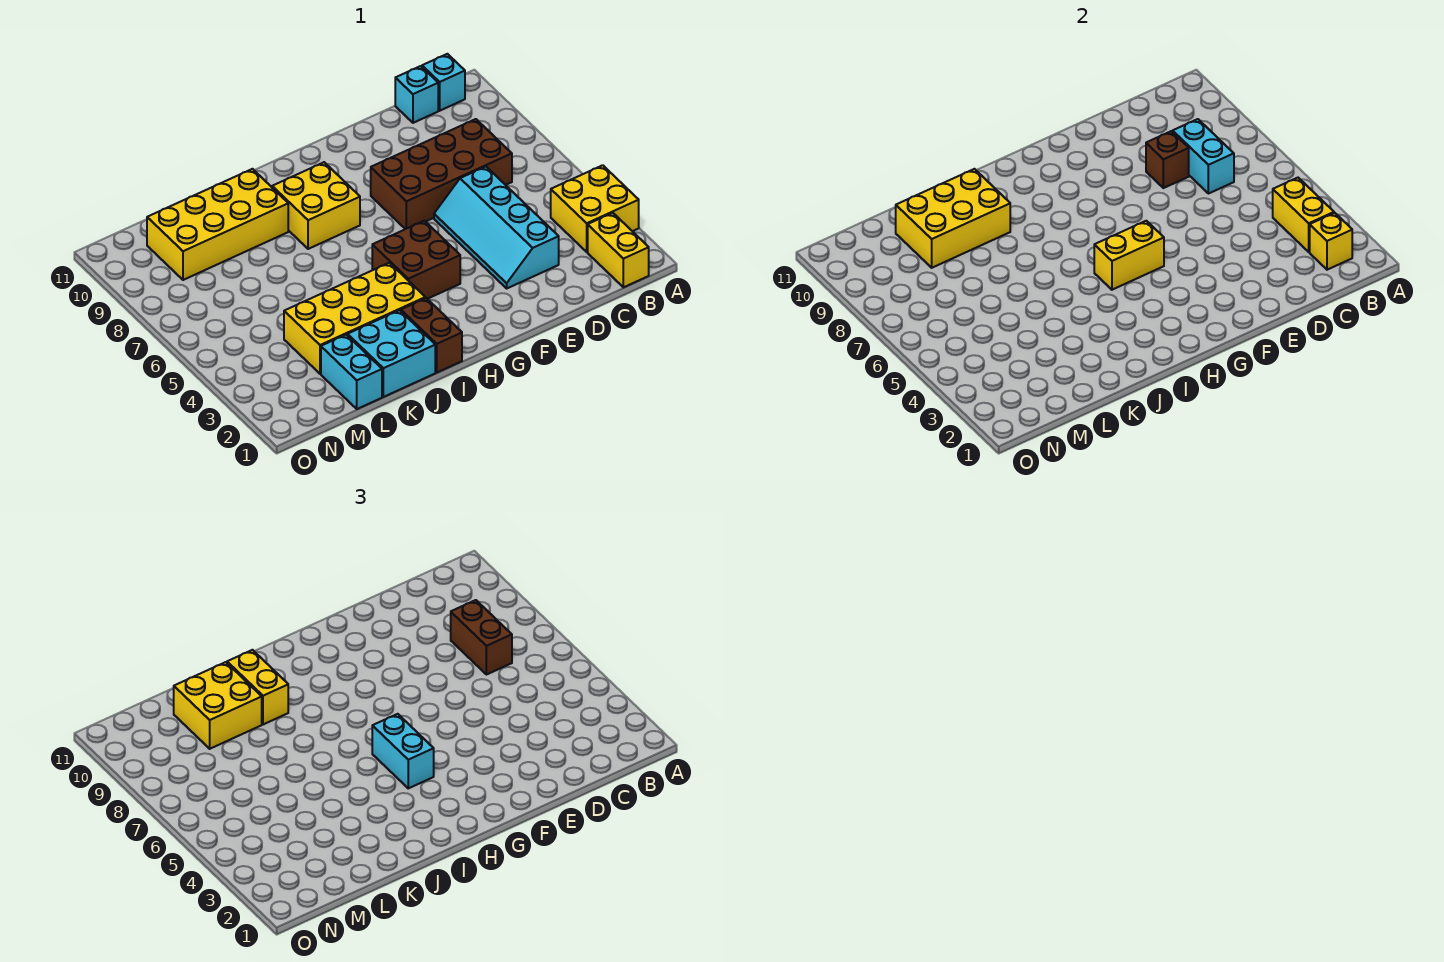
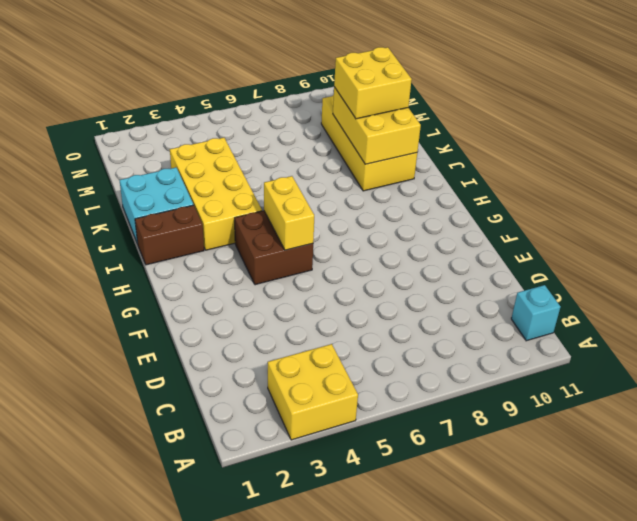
none -> yellow brick B1:B2 level 1
none -> brown brick C7:F8 level 1
none -> cyan brick C11 level 1

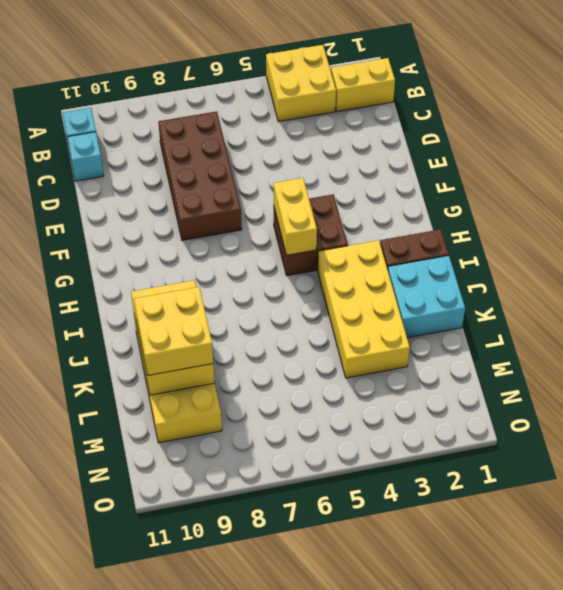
none -> cyan slope D3:E6 level 1 top D
none -> yellow brick H8:I9 level 1
none -> cyan brick L1:L2 level 1

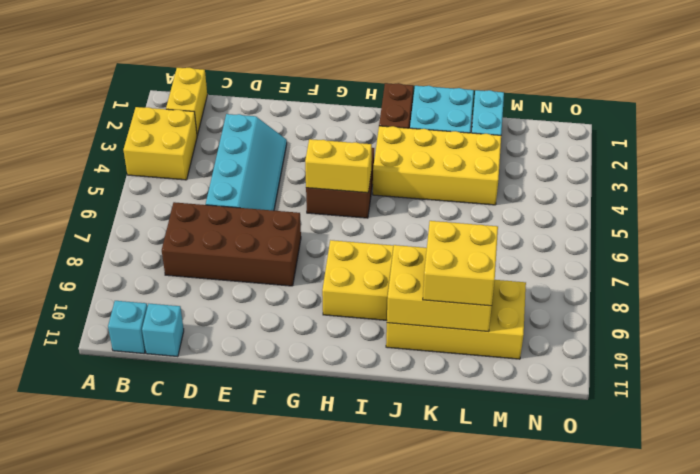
none -> yellow brick B2 level 2
none -> yellow brick B3:B4 level 2
none -> cyan brick C7:C8 level 2

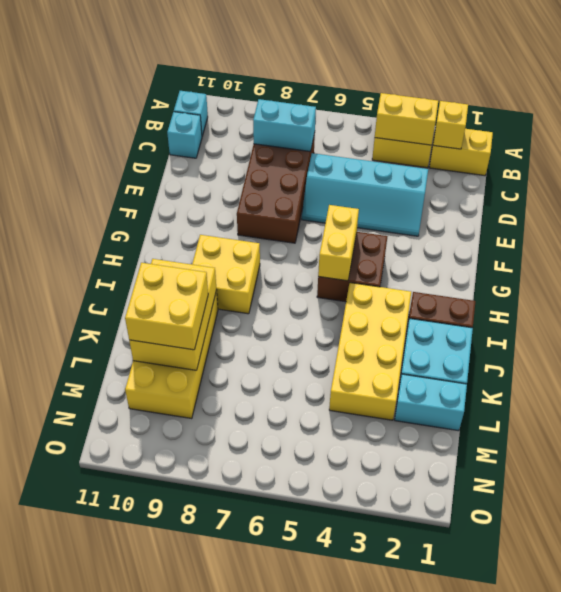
none -> brown brick D8 level 2
none -> brown brick C7:C8 level 3
none -> cyan brick H4:H5 level 3

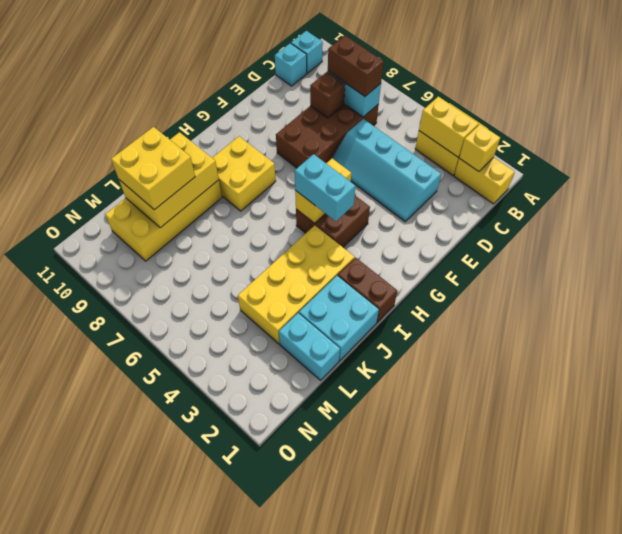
none -> yellow brick J9:J10 level 3

